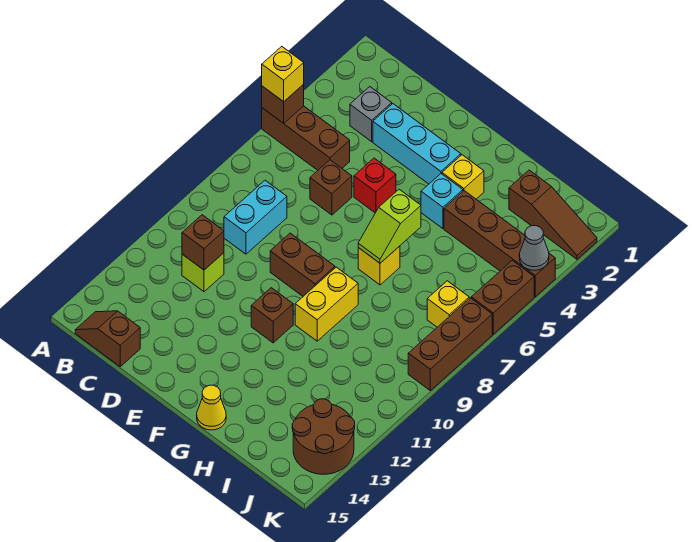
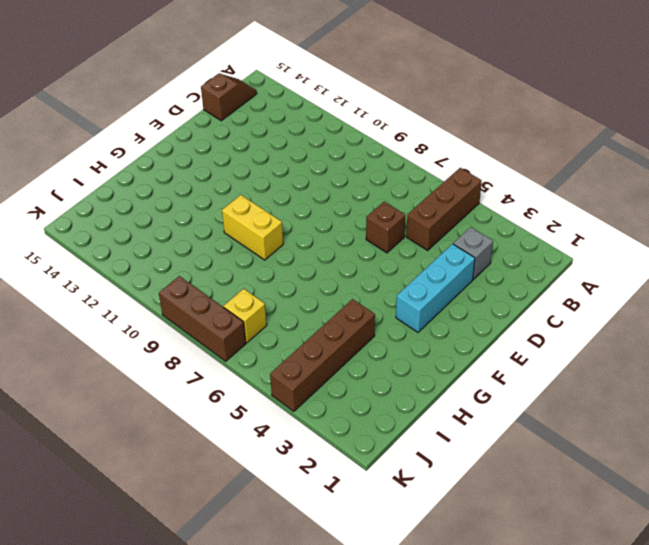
none -> cyan brick C8:C9 level 1
none -> lime brick C11 level 1
none -> red brick E5 level 1

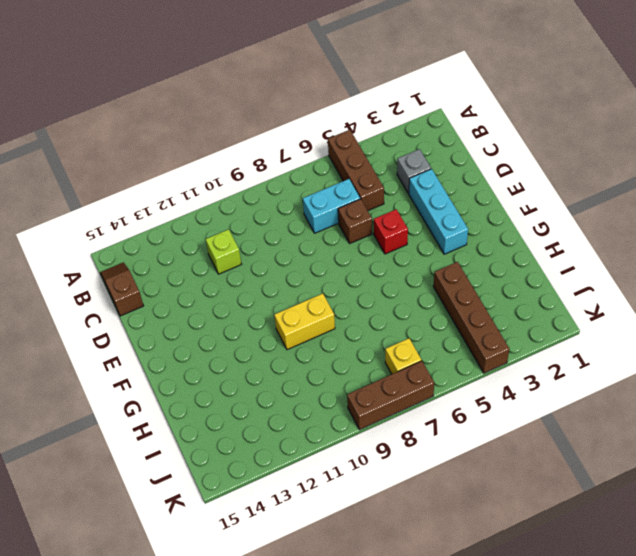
cyan brick C6:C7 level 1 -> cyan brick C8:C9 level 1
none -> brown brick E9:F9 level 1
none -> brown brick F11 level 1
none -> yellow brick G3 level 1

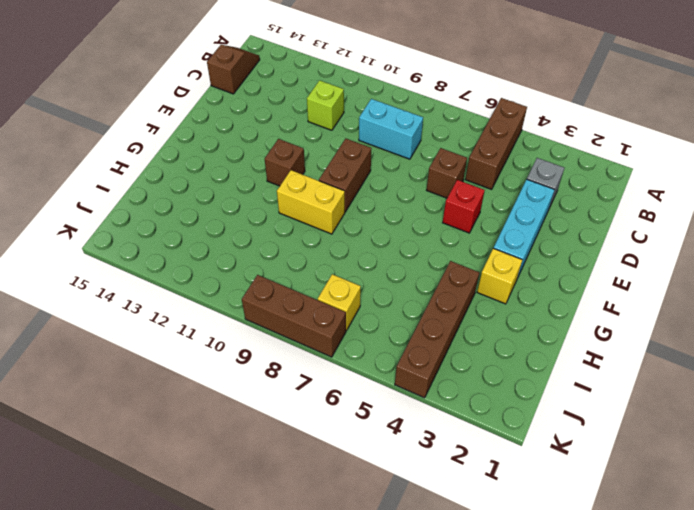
none -> cyan brick G4 level 1
none -> yellow brick G7 level 1
none -> yellow cone G15 level 1

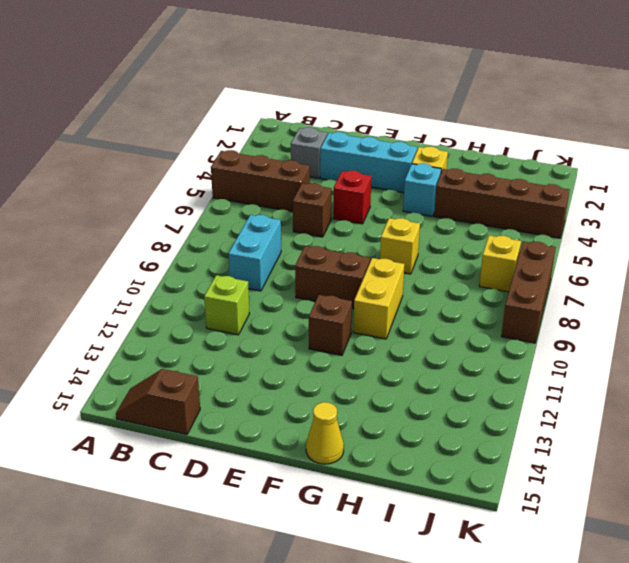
none -> brown slope I2:K2 level 1 top I
none -> brown round brick J13:K14 level 1
none -> brown brick K5:K6 level 1

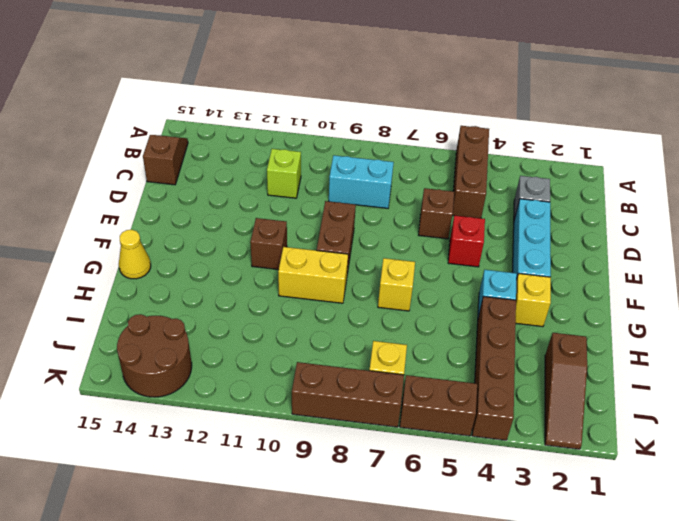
none -> brown brick A5 level 2
none -> brown brick C11 level 2
none -> lime slope G6:G7 level 2 top 6

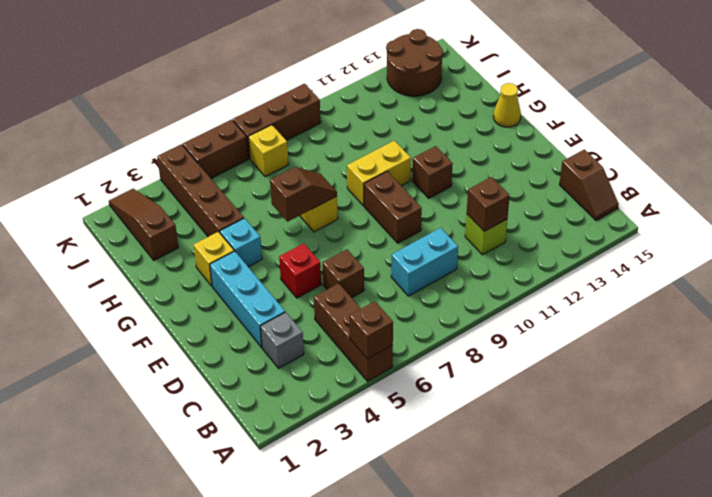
brown slope G6:G7 level 2 top 6 -> lime slope G6:G7 level 2 top 6
none -> grey cone K4 level 2
none -> yellow brick A5 level 3

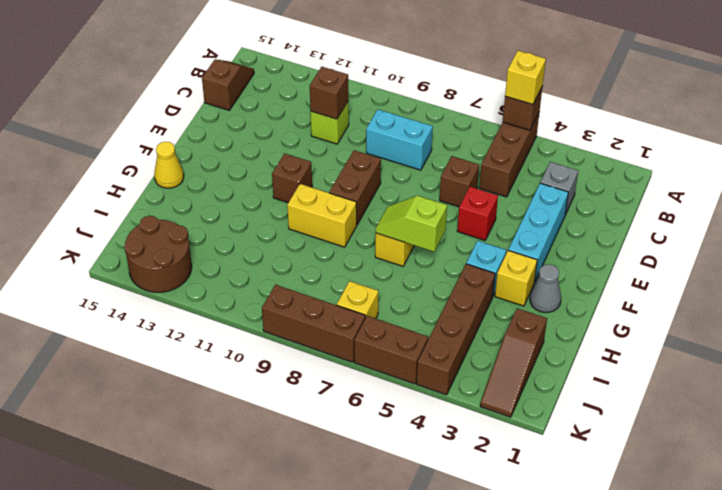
grey cone G2 level 1 -> grey cone K4 level 2

